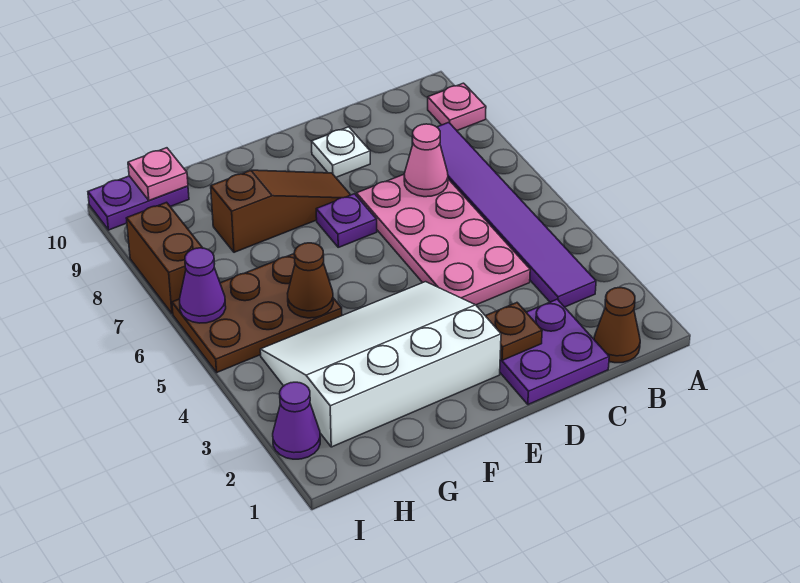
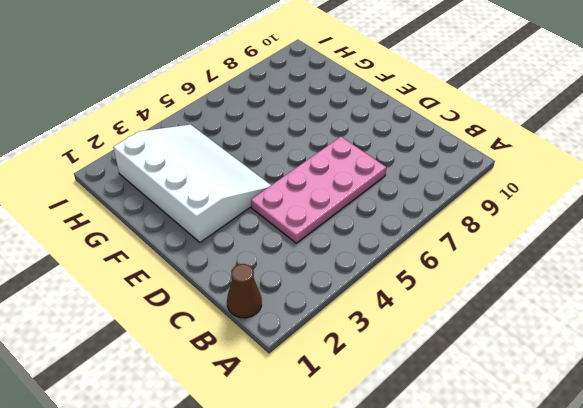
none -> pink plate A9 level 1
none -> purple tile B3:B8 level 1
none -> purple plate C1:D2 level 1

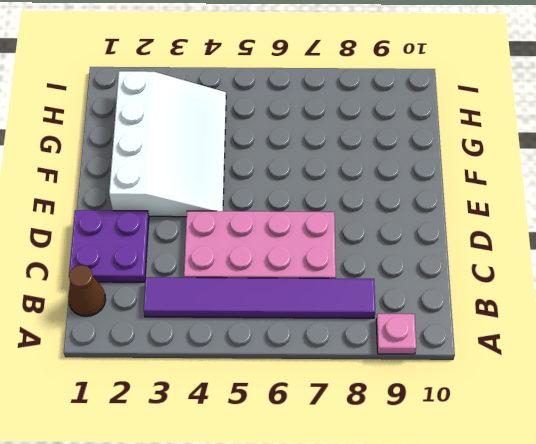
none -> white plate D9 level 1
none -> purple plate E7 level 1
none -> brown slope E8:G8 level 1 top G

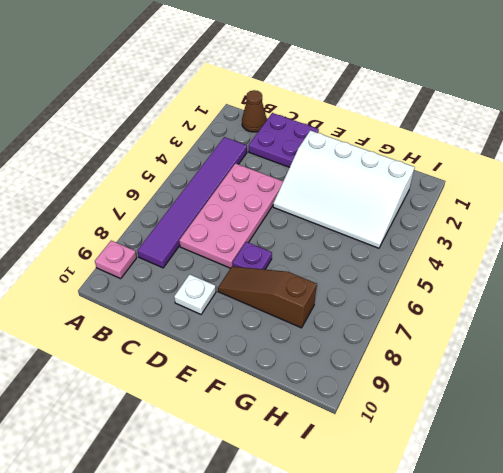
none -> brown plate G5:I6 level 1
none -> purple plate H10:I10 level 1
none -> purple cone I2 level 1

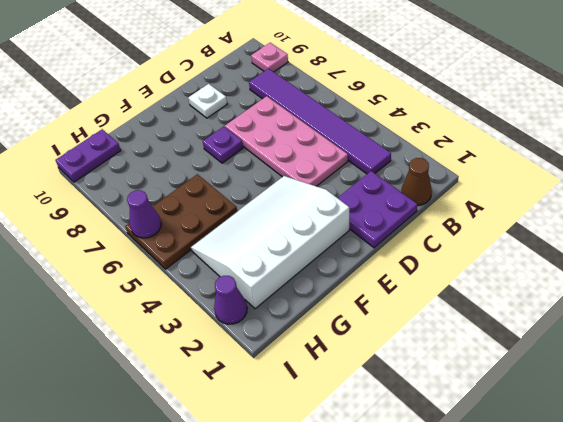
none -> brown slope E8:G8 level 1 top G
none -> brown brick I7:I8 level 1
none -> pink cone C7 level 2

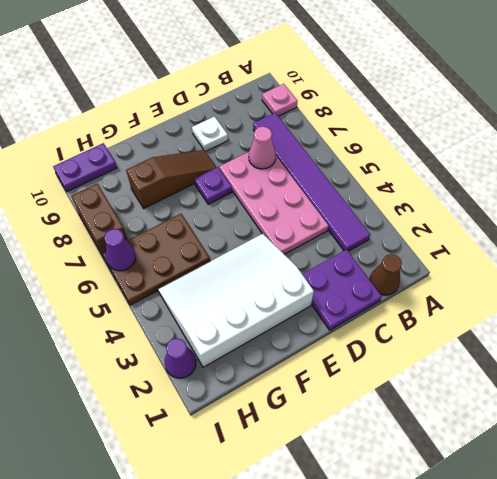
none -> brown plate D2 level 2
none -> brown cone G5 level 2
none -> pink plate H10 level 2

